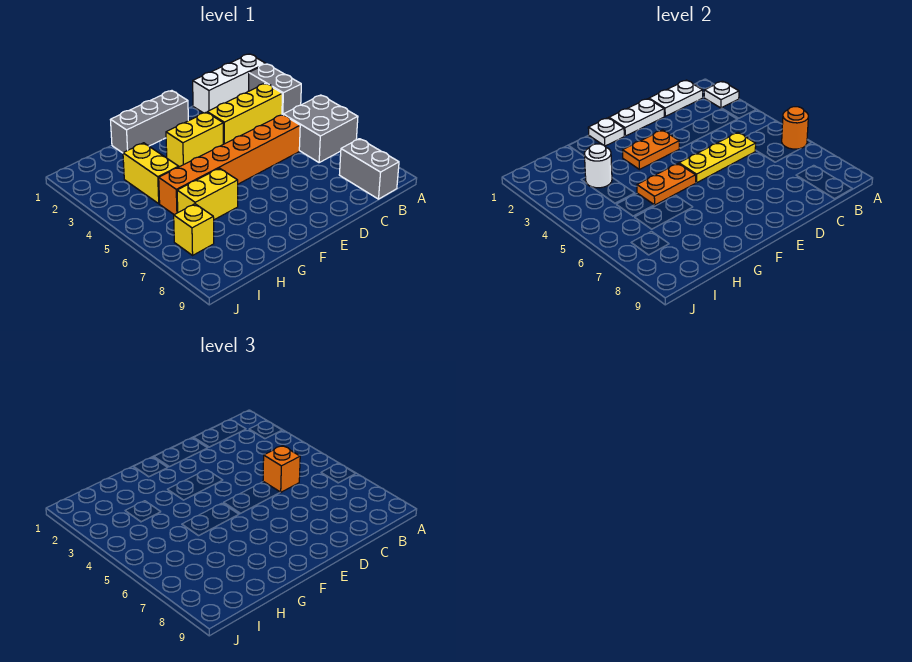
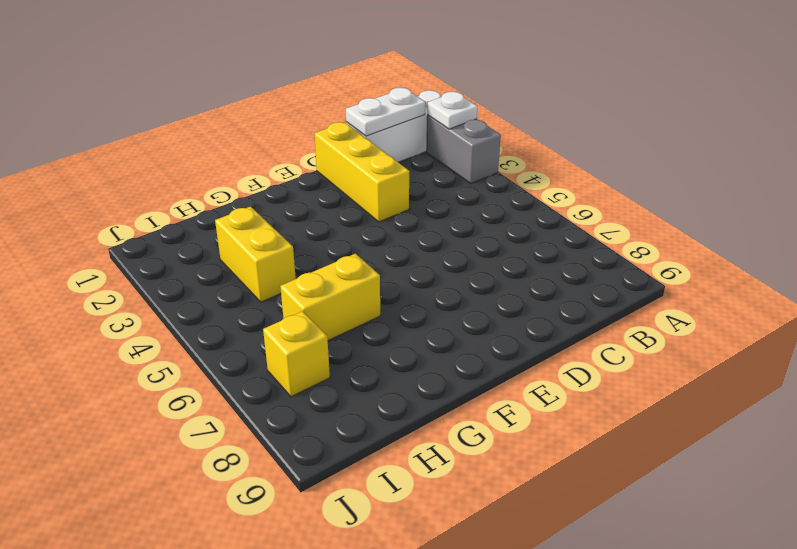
yellow brick D1:D3 level 1 -> yellow brick B3:D3 level 1
none -> grey brick A5:B6 level 1
none -> grey brick B8:B9 level 1
none -> orange brick C5:H5 level 1

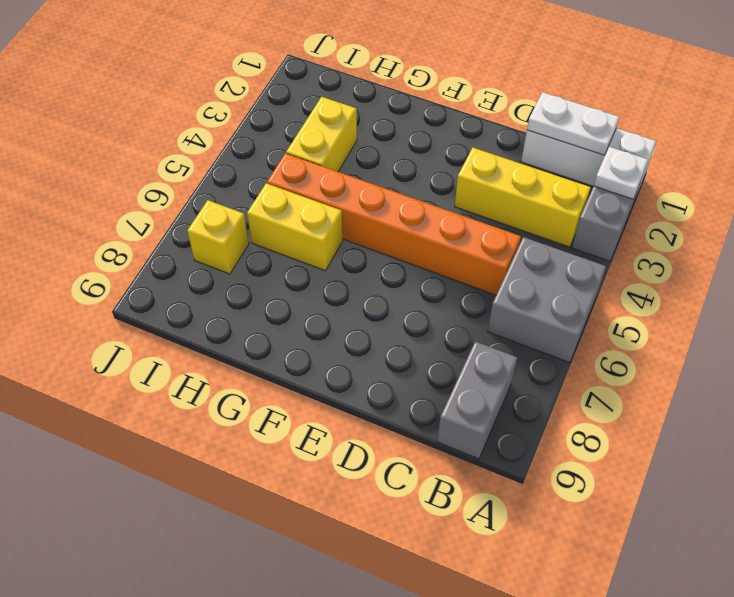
none -> grey brick E1:G1 level 1
none -> yellow brick E3:F3 level 1
none -> orange round brick A6 level 2

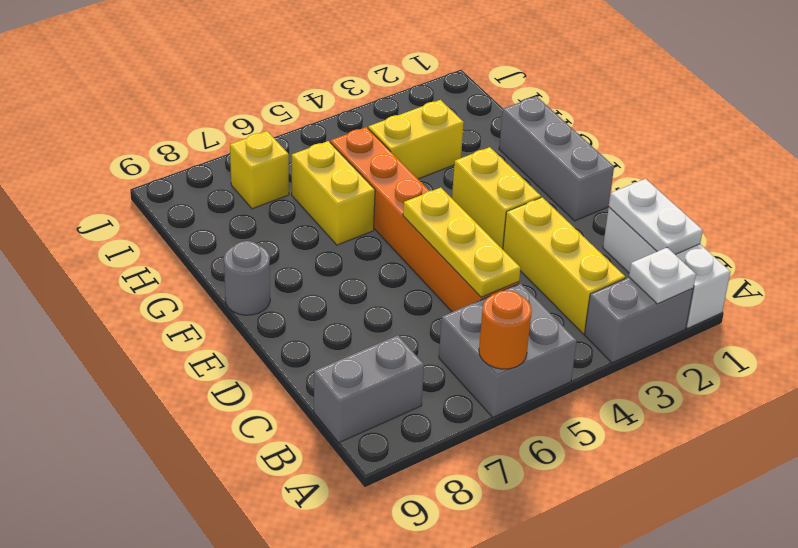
grey round brick F9 level 1 -> none
none -> white plate D1:E1 level 2
none -> orange plate E3:F3 level 2
none -> white plate F1 level 2

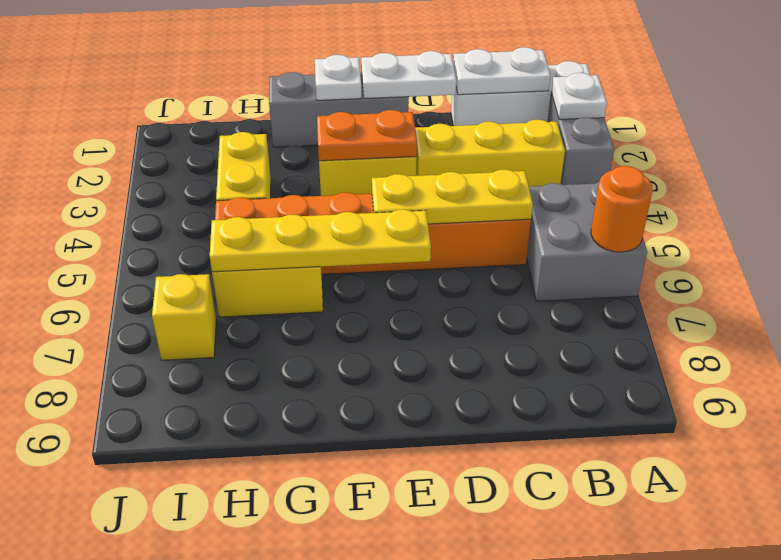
yellow plate E6:H6 level 2 -> none
none -> grey brick B8:B9 level 1
none -> orange plate F5:G5 level 2
none -> white round brick H3 level 2

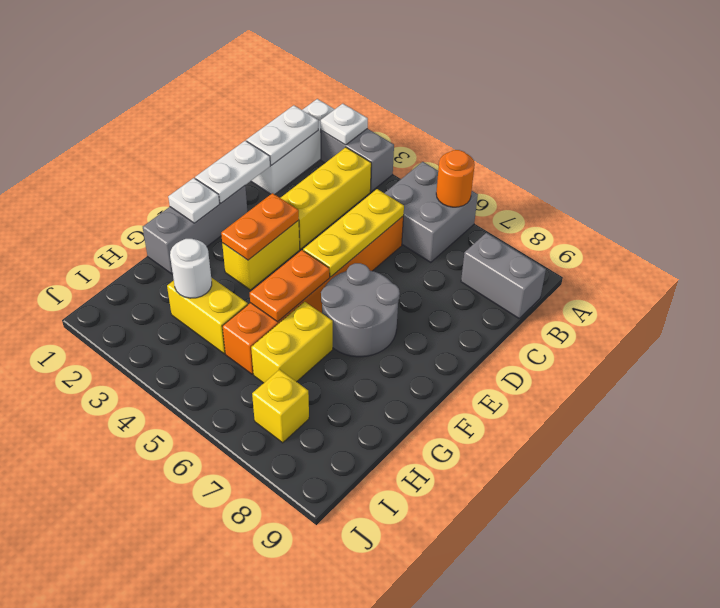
grey round brick E6:F7 level 1 -> none
none -> orange brick C5 level 3

